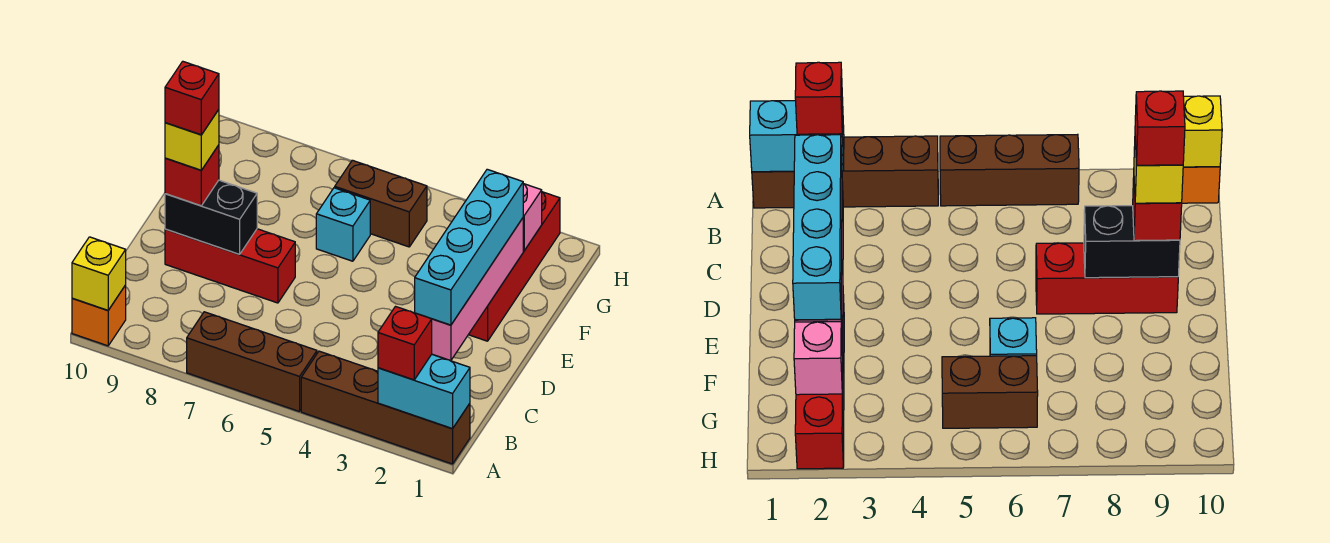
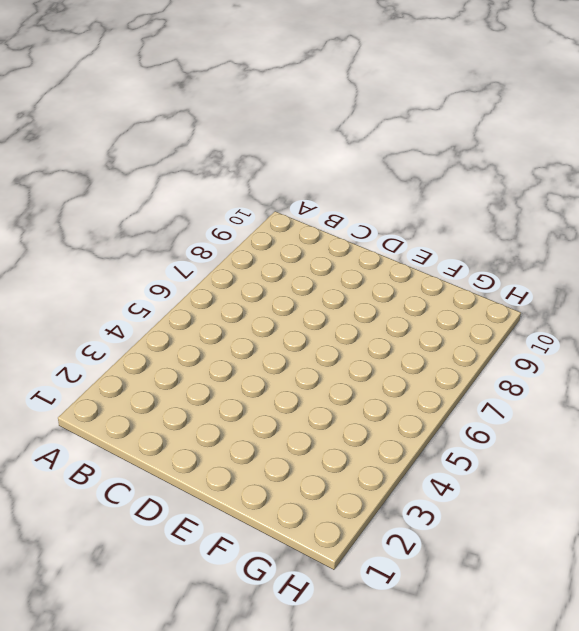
none -> brown brick A1:A4 level 1
none -> brown brick A5:A7 level 1
none -> orange brick A10 level 1

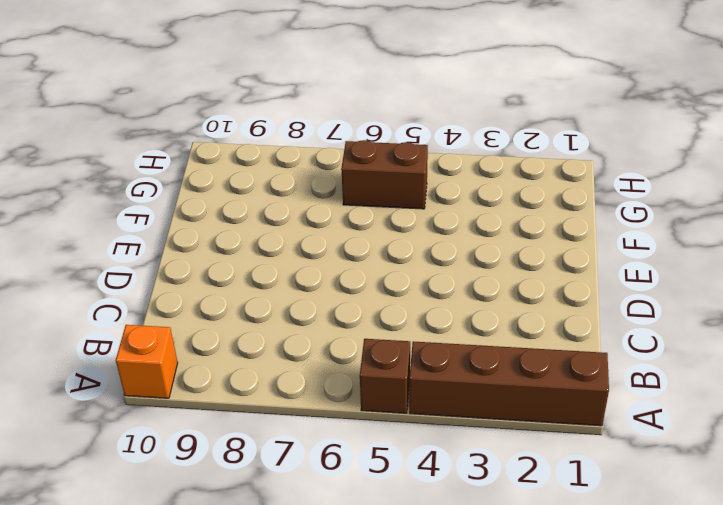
brown brick A5 level 1 -> brown brick A5:A7 level 1
none -> red brick D7:D9 level 1
none -> red brick E2:H2 level 1
none -> cyan brick F6 level 1

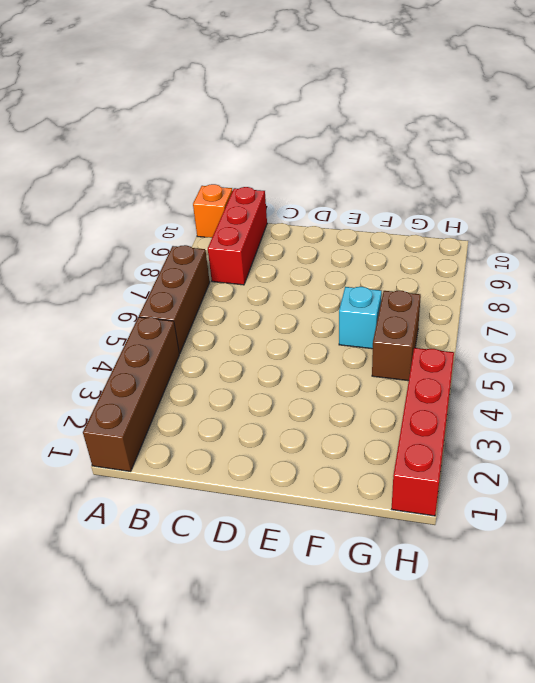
red brick B8:B10 level 1 -> red brick D7:D9 level 1
red brick H1:H4 level 1 -> red brick E2:H2 level 1
none -> cyan brick A1:A2 level 2
none -> yellow brick A10 level 2
none -> pink brick C2:F2 level 2

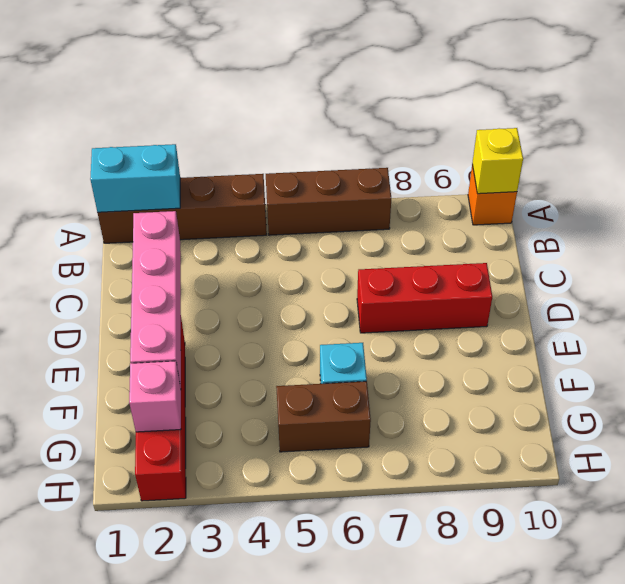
none -> black brick D8:D9 level 2
none -> red brick A2 level 3
none -> cyan brick C2:F2 level 3

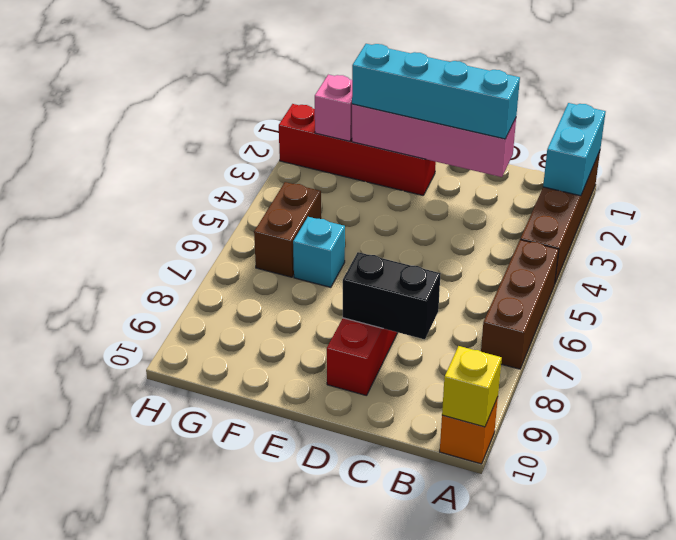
black brick C8:D8 level 2 -> black brick D8:D9 level 2
none -> red brick A2 level 3
none -> red brick D9 level 3
none -> yellow brick D9 level 4

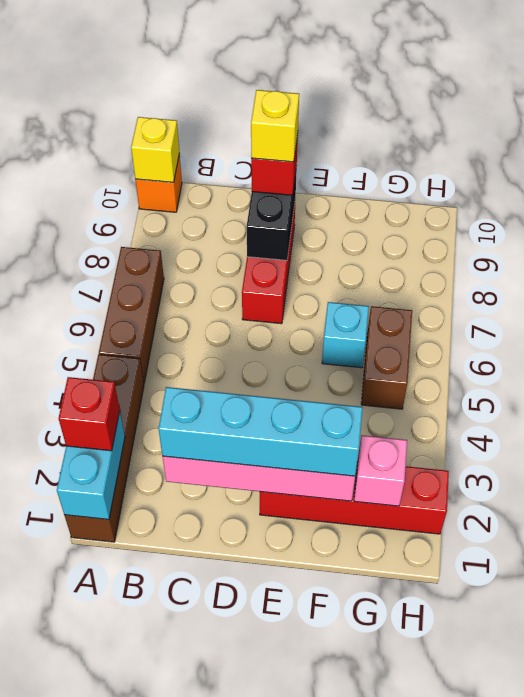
none -> red brick D9 level 5

